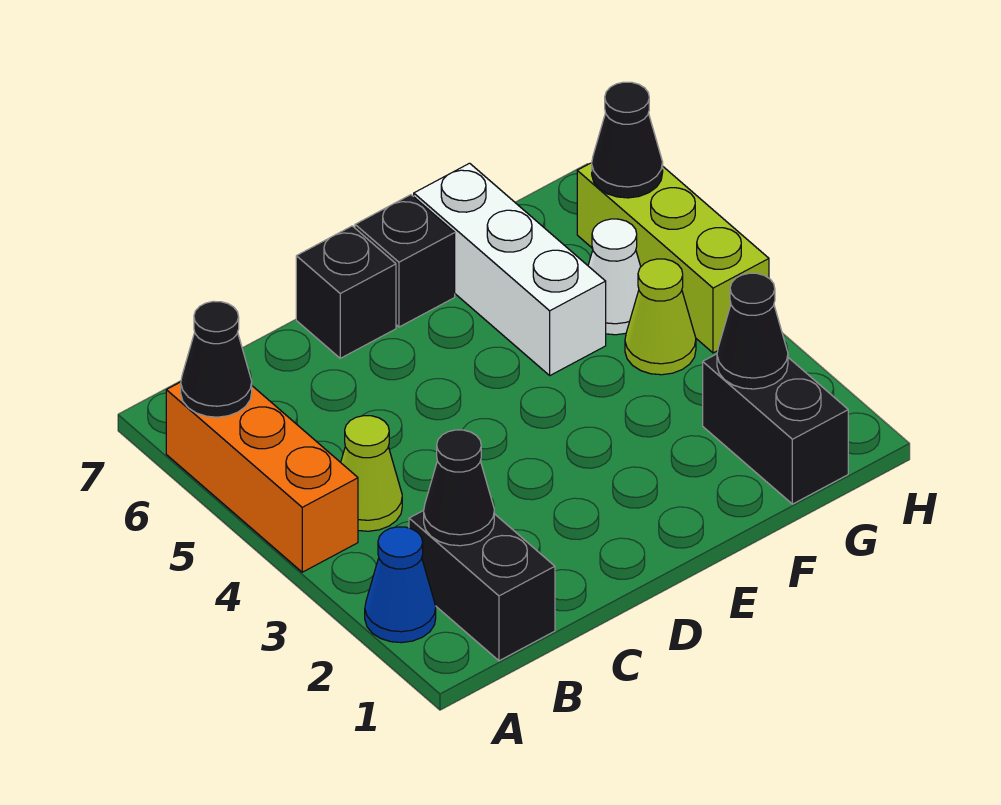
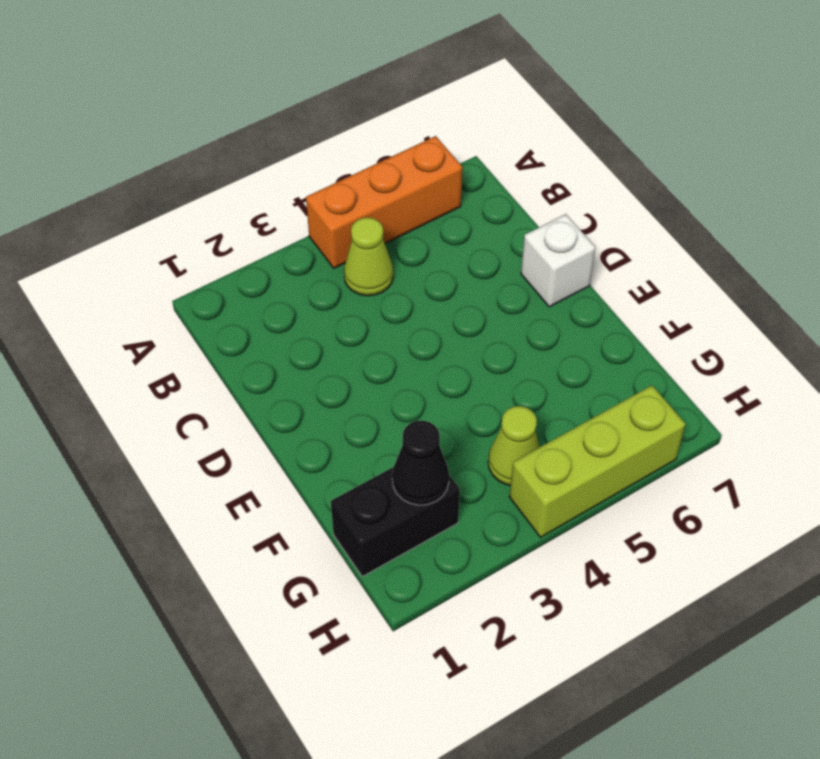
white brick D7 level 1 -> black brick D7 level 1
none -> blue cone A2 level 1
none -> black brick B1:B2 level 1
none -> black brick E7 level 1

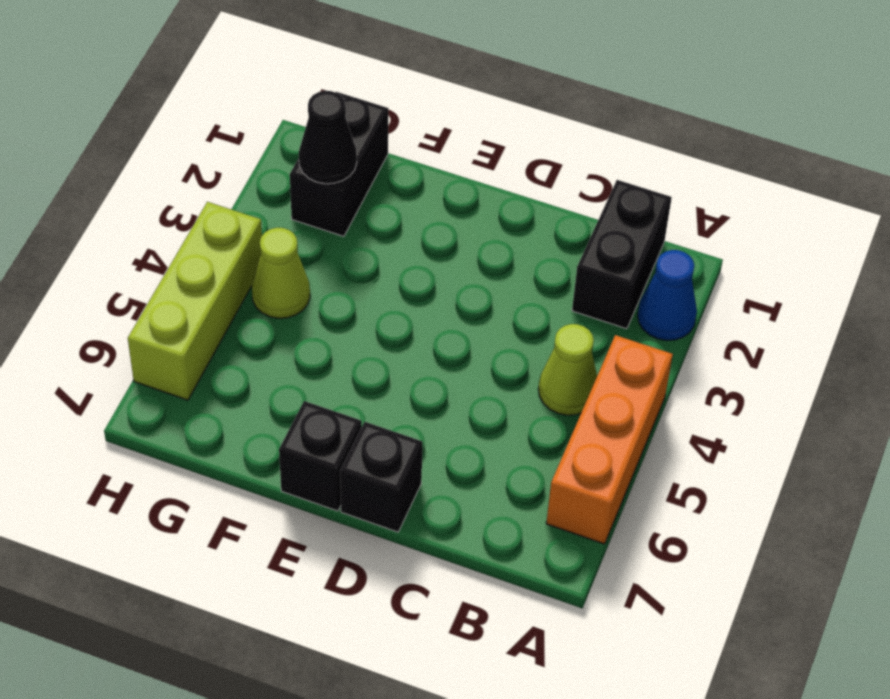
none -> white brick F5:F7 level 1
none -> white cone G5 level 1
none -> black cone A6 level 2

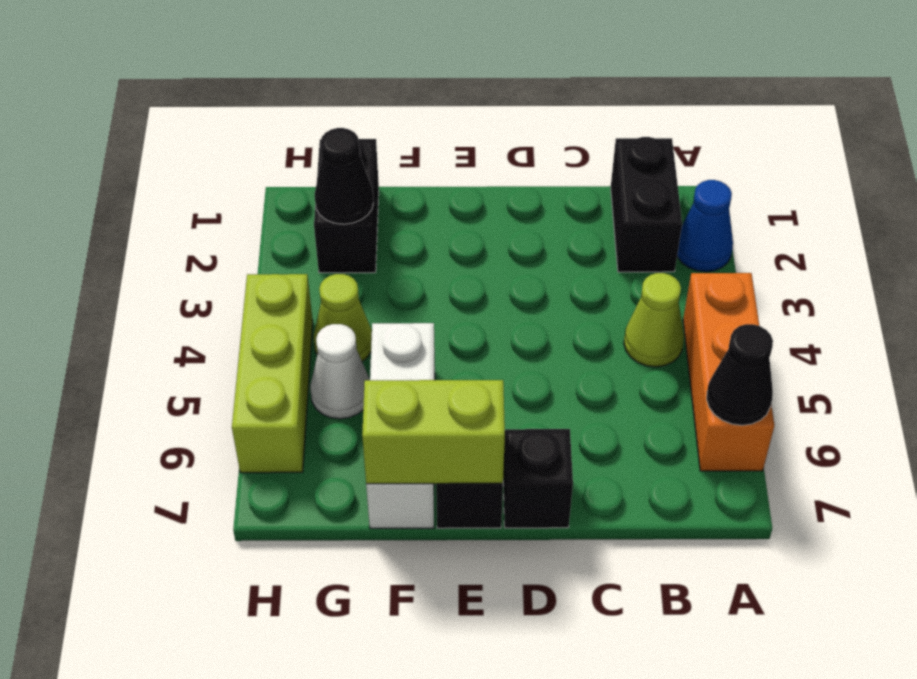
lime brick E7:F7 level 2 -> none
none -> black cone B2 level 2
none -> black cone H6 level 2

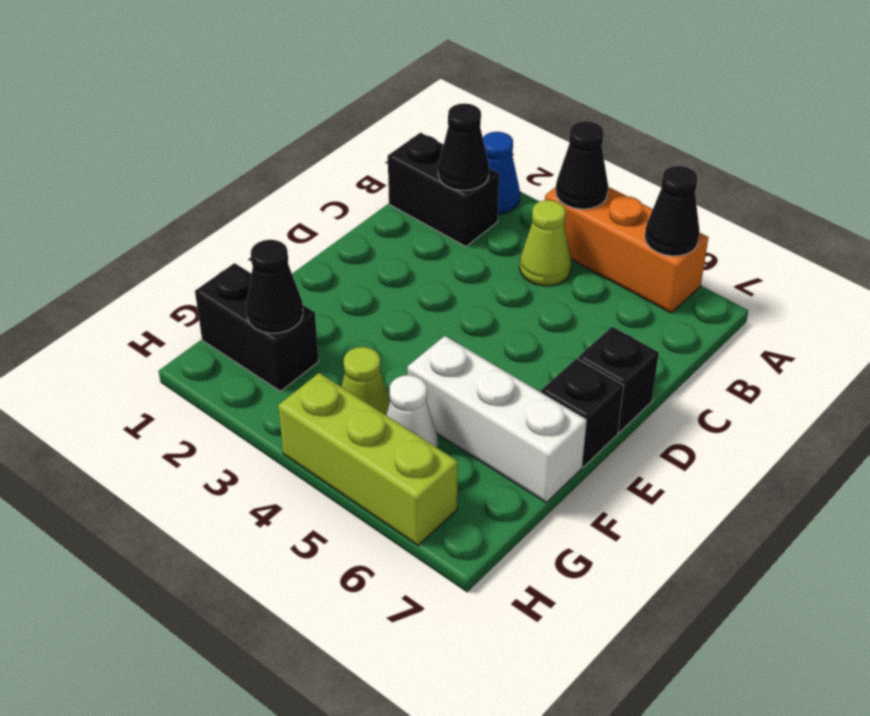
black cone A4 level 2 -> black cone H6 level 2

